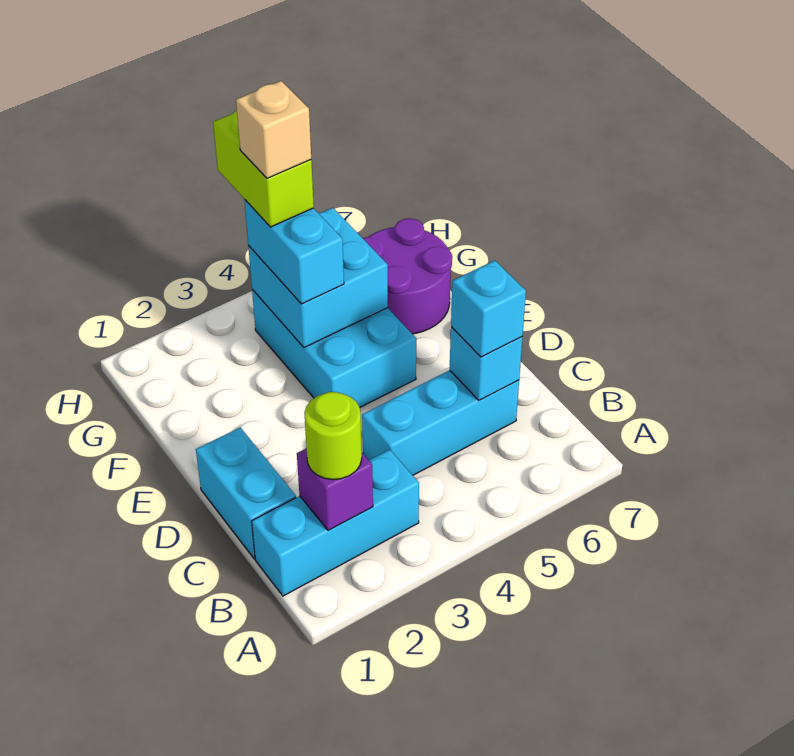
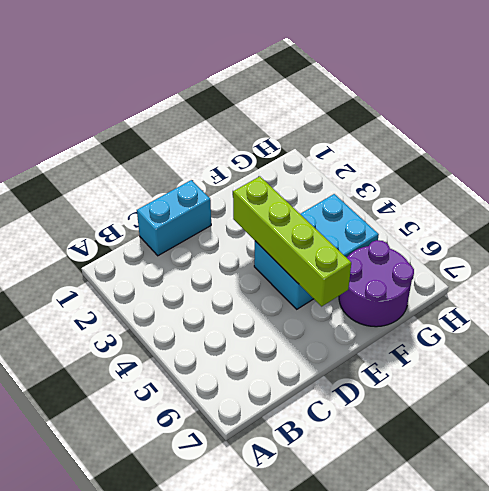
lime brick E3:E6 level 2 -> none
none -> cyan brick B1:B3 level 1
none -> cyan brick C4:C6 level 1
none -> purple brick B2 level 2

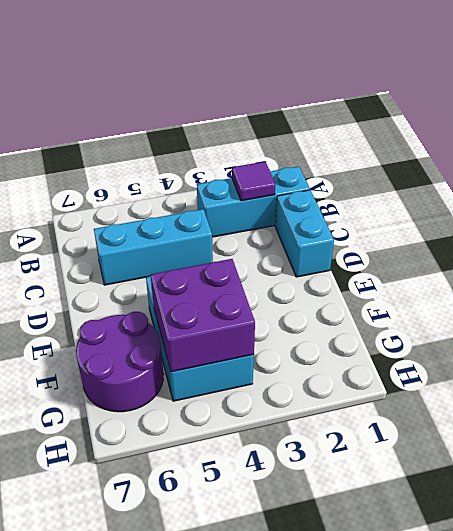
purple tile B2 level 2 -> purple brick B2 level 2
purple brick F4:G5 level 2 -> cyan brick F4:G5 level 2
none -> cyan brick C6 level 2
none -> lime round brick B2 level 3
none -> cyan brick C6 level 3

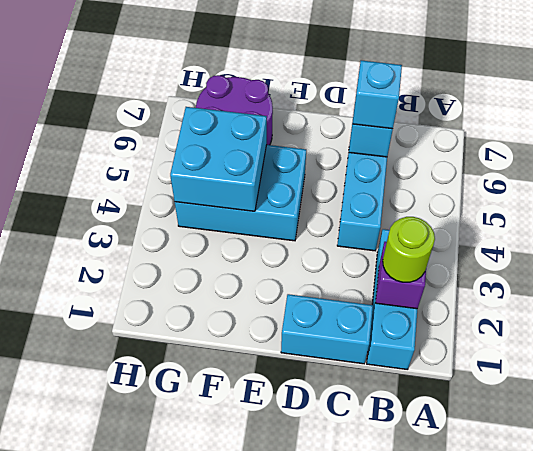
none -> cyan brick F4:G4 level 3
none -> lime brick G4:H4 level 4
none -> tan brick G4 level 5

